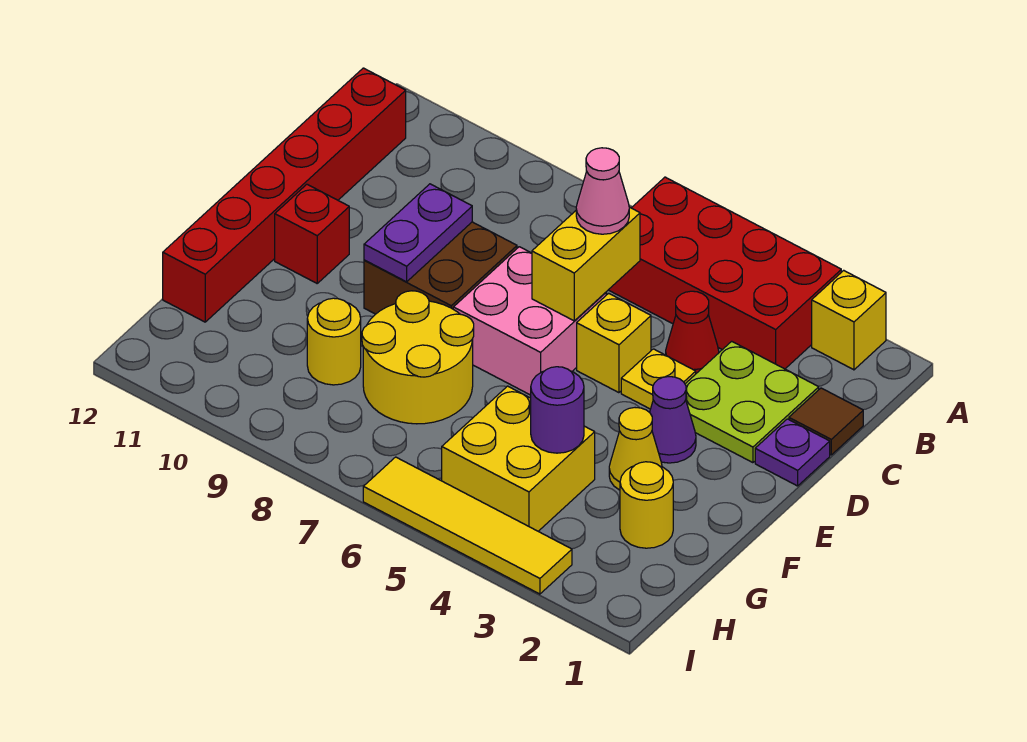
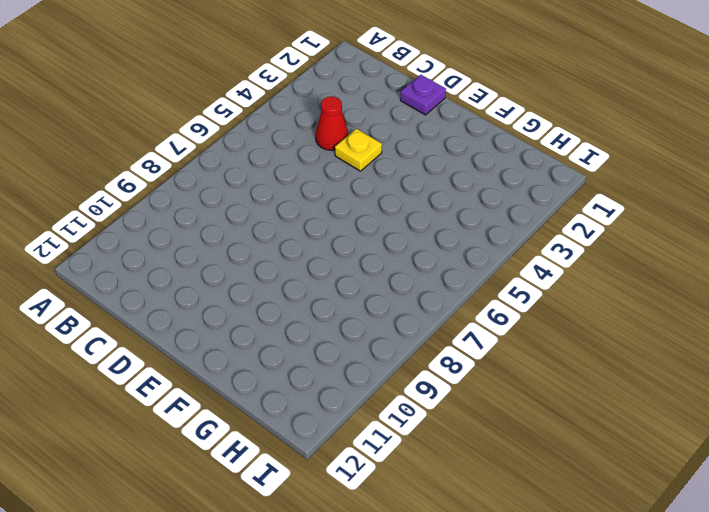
none -> yellow brick A2 level 1
none -> red brick A3:B6 level 1
none -> red brick B12:G12 level 1

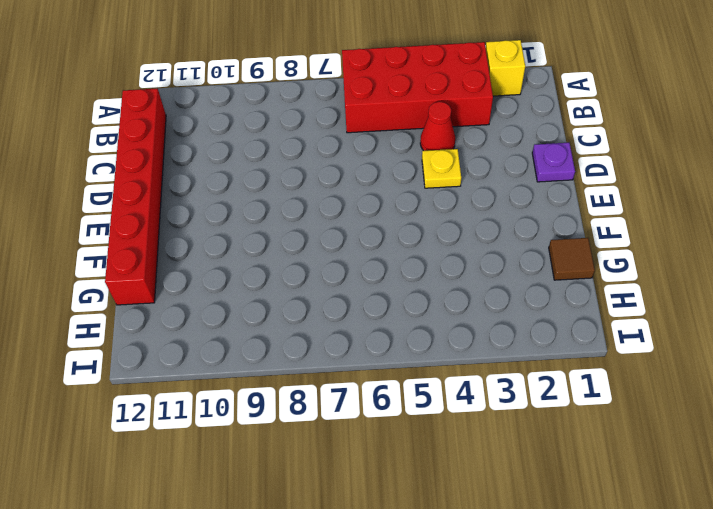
brown tile G1 level 1 -> brown tile C1 level 1
none -> lime plate C2:D3 level 1
none -> yellow brick D5 level 1
none -> pink brick D6:E7 level 1

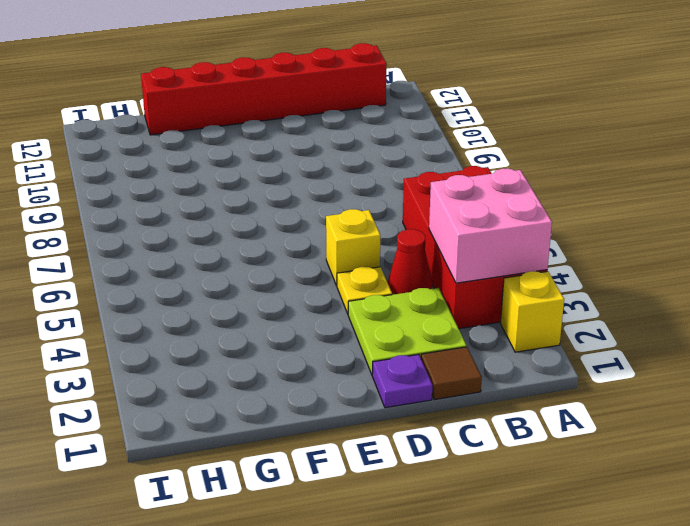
pink brick A3:B4 level 2 -> pink brick D6:E7 level 1
none -> brown brick D8:E9 level 1
none -> purple cone E3 level 1
none -> red brick E11 level 1

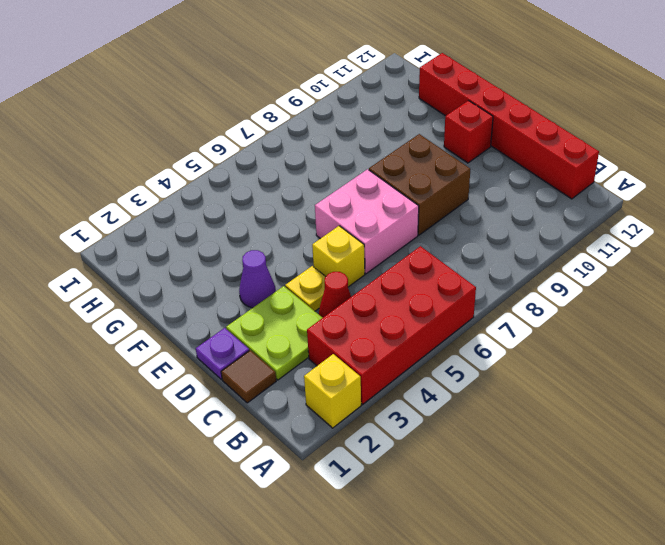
none -> yellow cone F3 level 1
none -> yellow round brick F7:G8 level 1
none -> yellow round brick G2 level 1

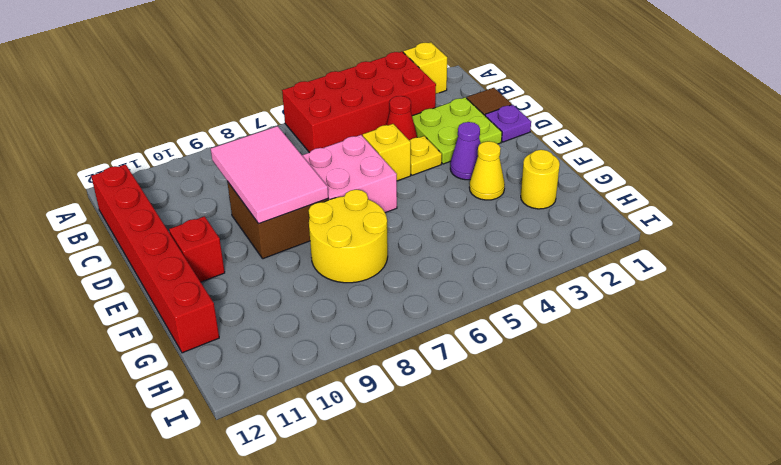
pink tile C8:E9 level 2 -> purple plate D9:E9 level 2
none -> yellow brick G4:H5 level 1
none -> yellow round brick G9 level 1
none -> yellow tile I3:I6 level 1

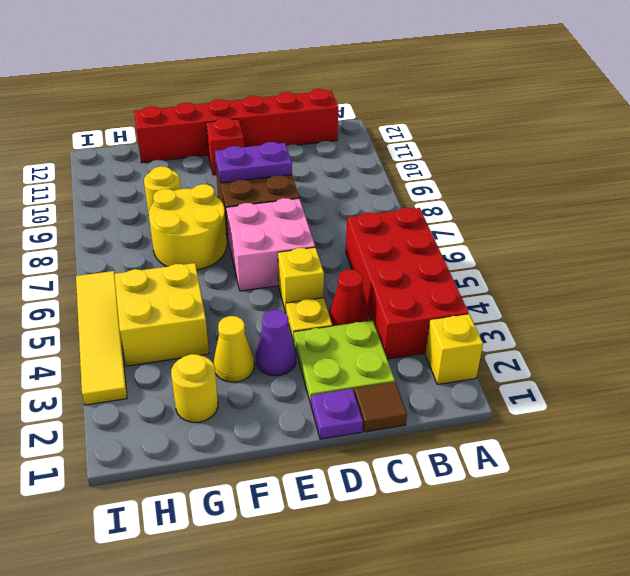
none -> yellow brick C6:D6 level 2
none -> purple round brick G4 level 2
none -> pink cone C6 level 3

